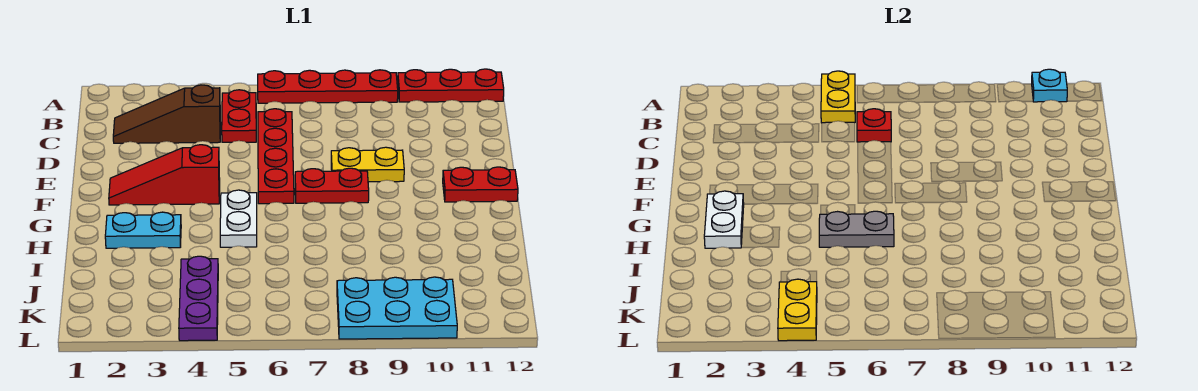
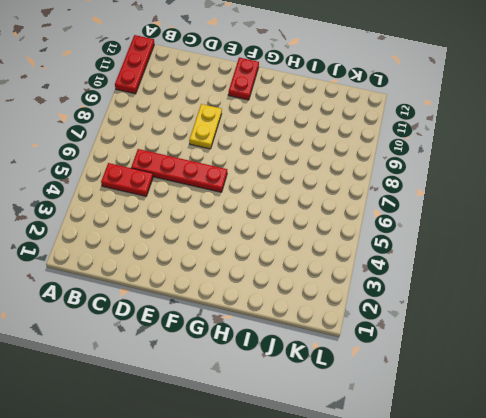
none -> red plate A6:A9 level 1
none -> brown slope C2:C4 level 1 top 4
none -> red slope F2:F4 level 1 top 4

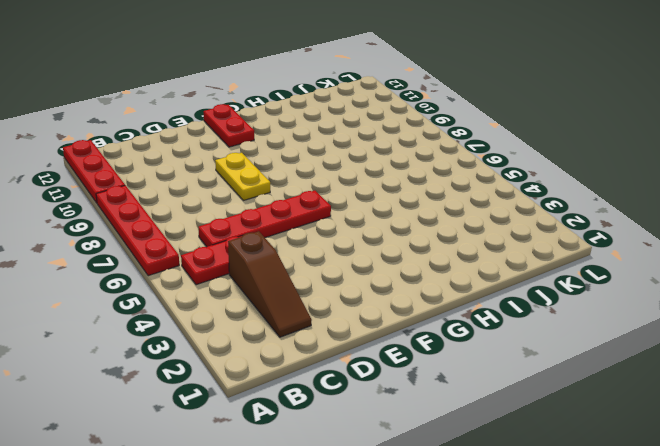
none -> red slope F2:F4 level 1 top 4
none -> red plate F7:F8 level 1
none -> white plate G5:H5 level 1

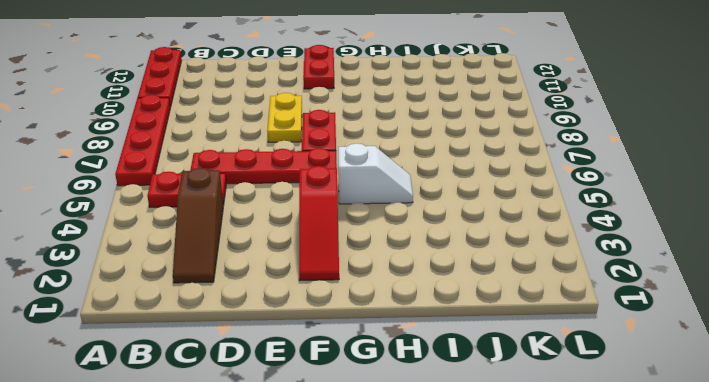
white slope G5:H5 level 1 top G -> white plate G5:H5 level 1
none -> cyan plate H2:H3 level 1
none -> purple plate J4:L4 level 1
none -> cyan plate K8:L10 level 1

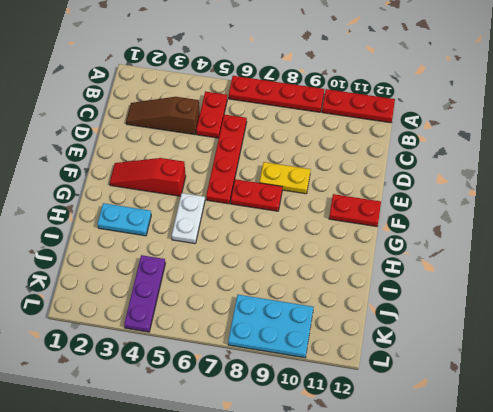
none -> yellow plate A5:B5 level 2
none -> cyan plate A11 level 2
none -> red plate C6 level 2

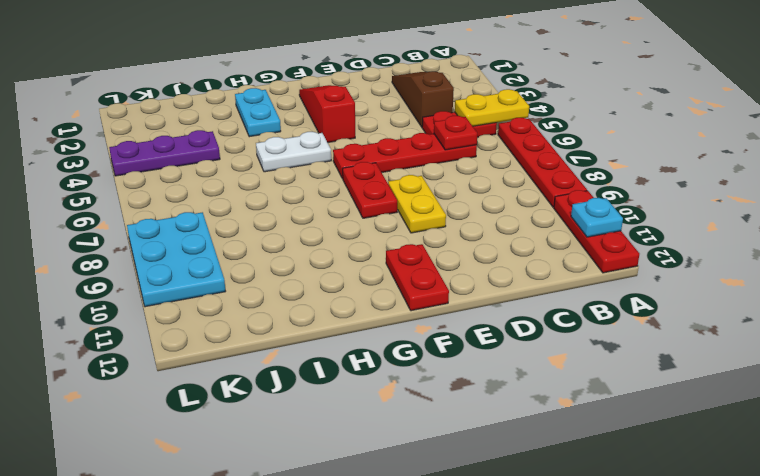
none -> white plate G2:H2 level 2
none -> grey plate H5:H6 level 2
none -> yellow plate K4:L4 level 2

